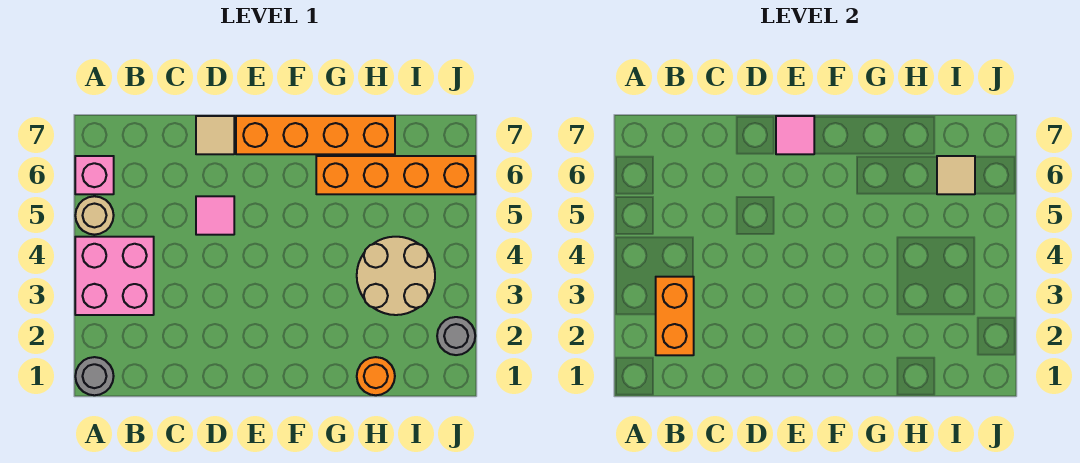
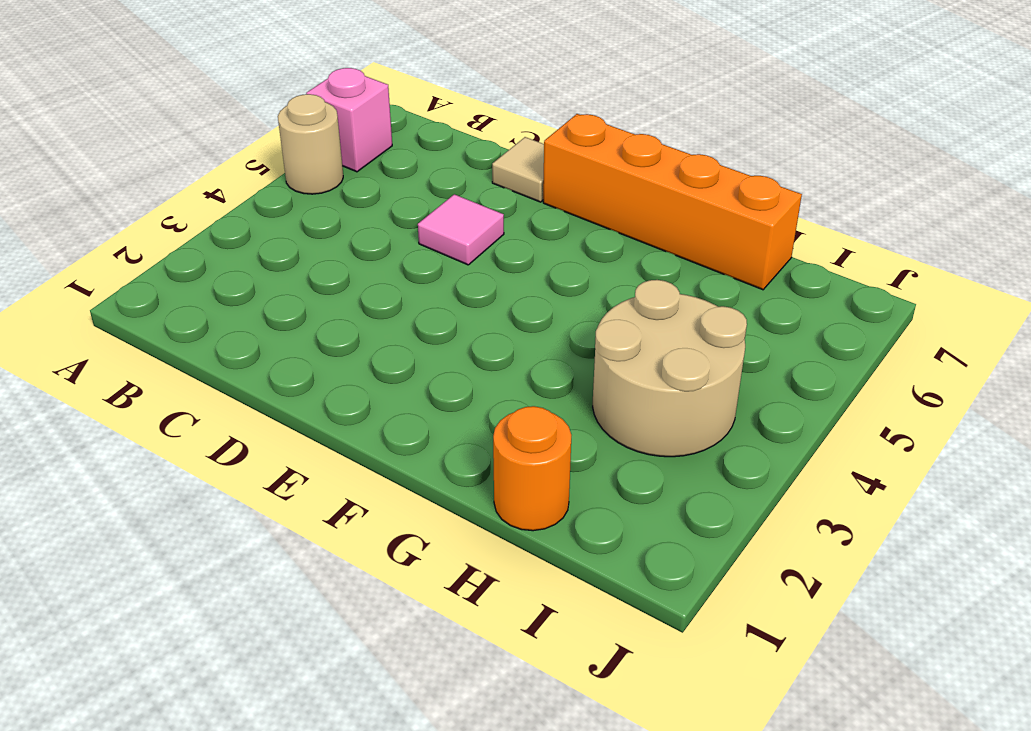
none -> grey round brick A1 level 1
none -> pink brick A3:B4 level 1
none -> orange brick G6:J6 level 1

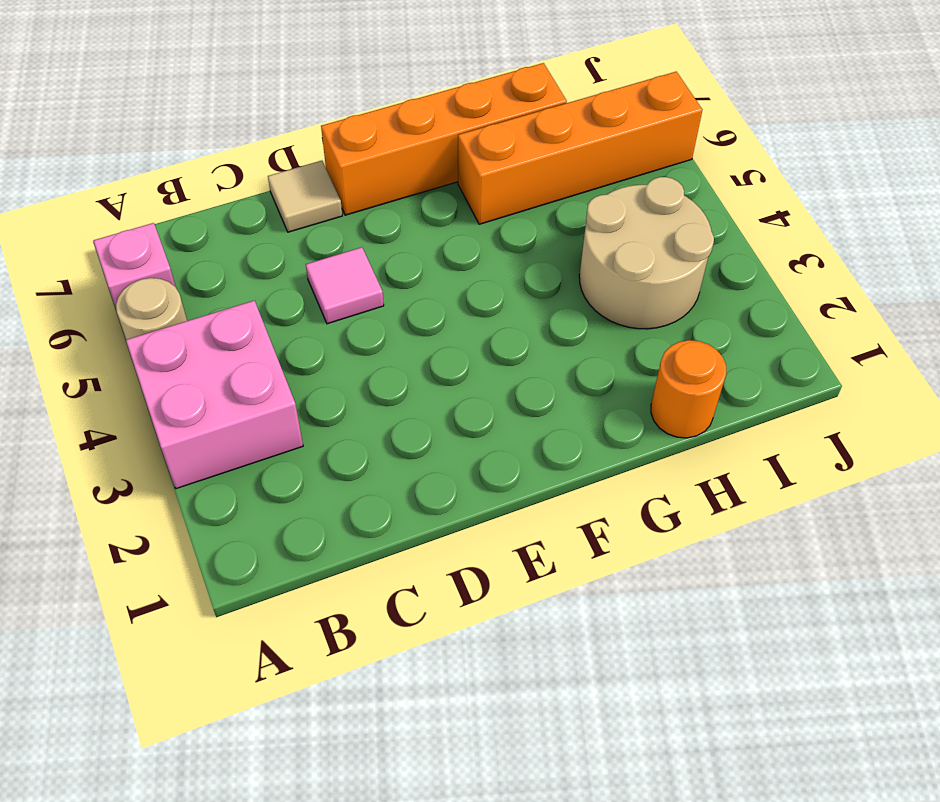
none -> grey round brick A1 level 1
none -> grey round brick J2 level 1
none -> orange brick B2:B3 level 2

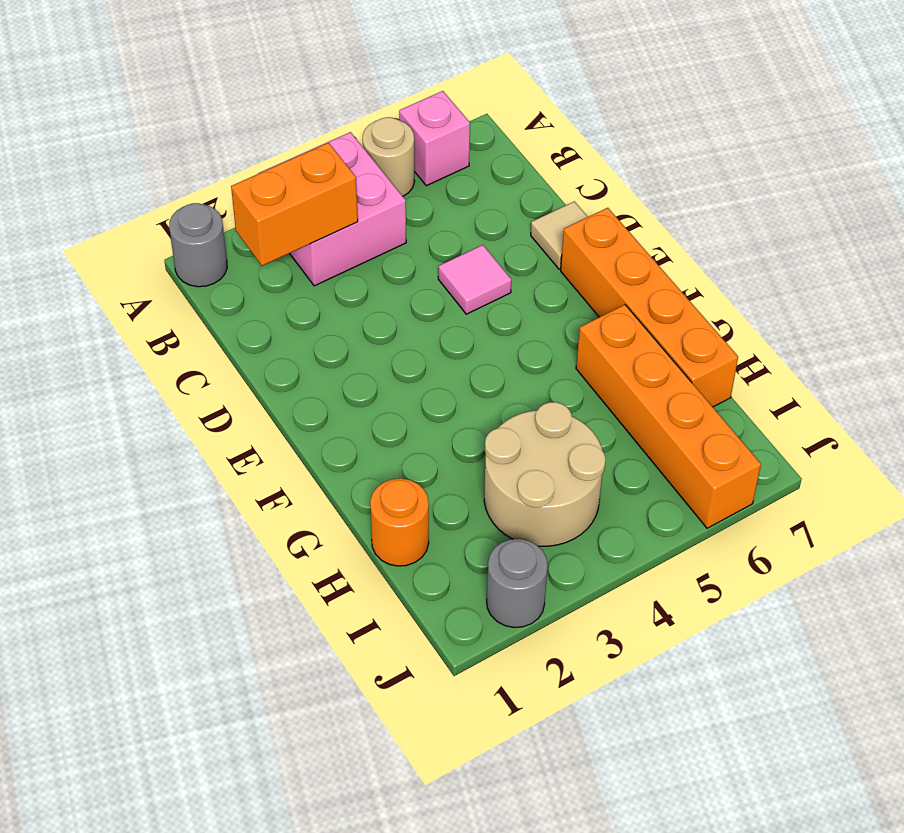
none -> pink tile E7 level 2
none -> tan tile I6 level 2

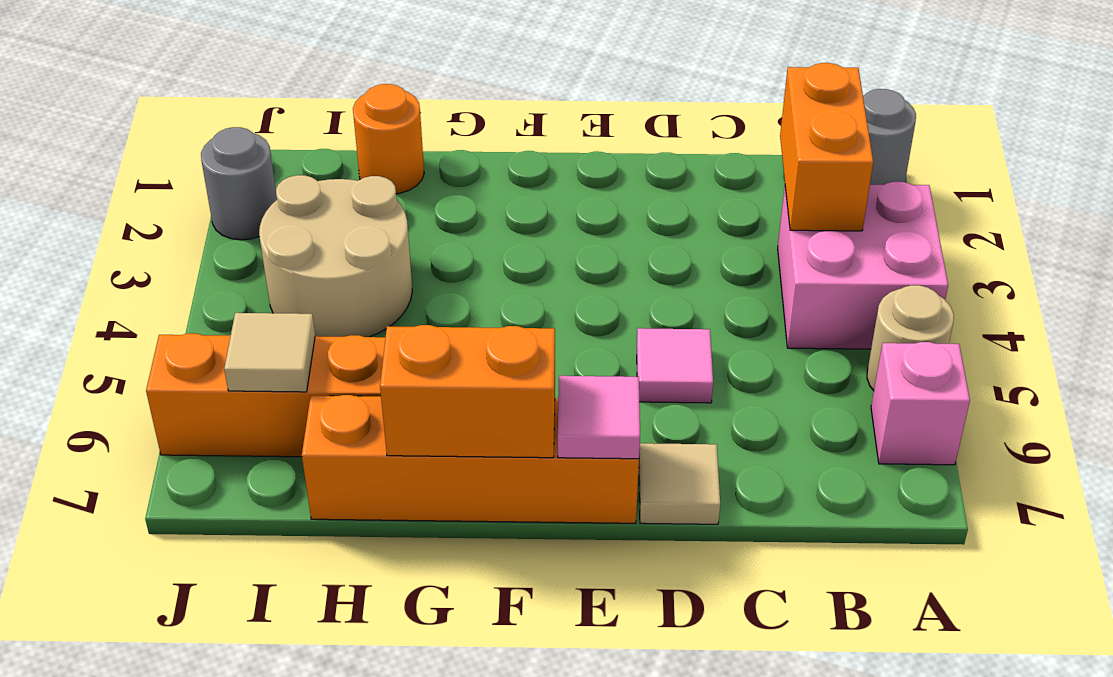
orange brick F7:G7 level 2 -> none

